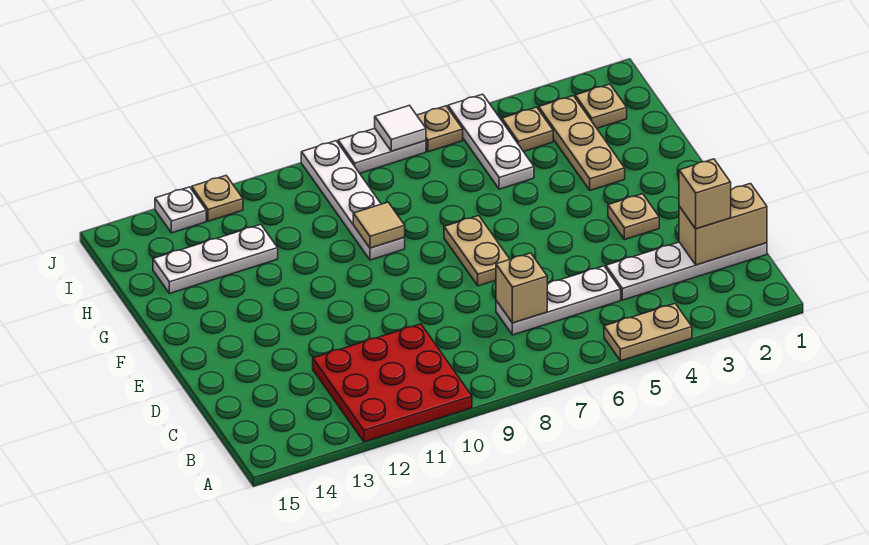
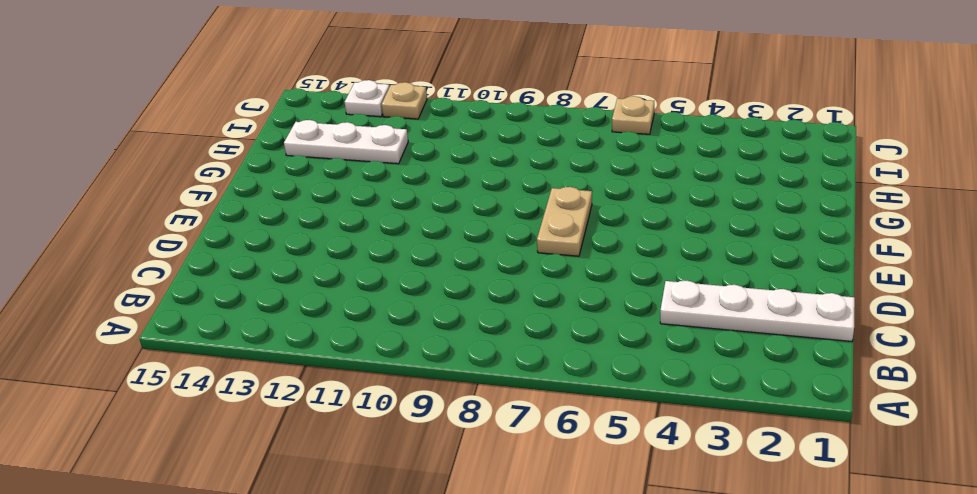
none -> tan plate A4:A5 level 1
none -> red plate A10:C12 level 1
none -> white plate C5:C7 level 1

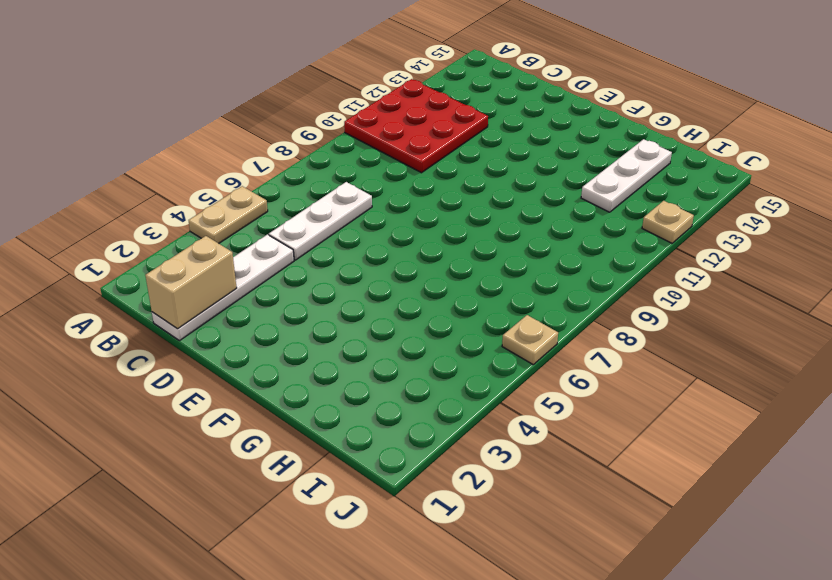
none -> tan plate E3 level 1
none -> tan plate E7:F7 level 1
none -> tan plate G3:I3 level 1

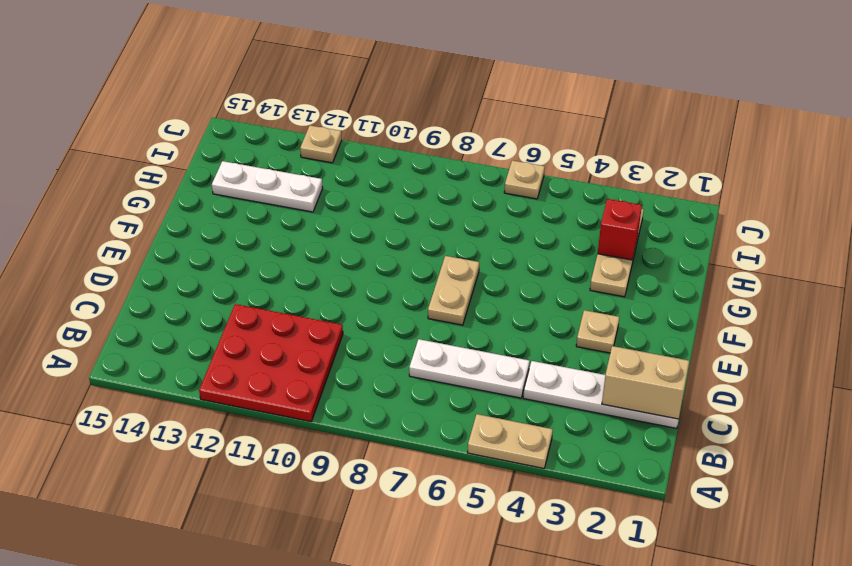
red brick H3 level 2 -> none
none -> white plate G9:J9 level 1
none -> white plate H5:J5 level 1
none -> tan plate I2 level 1

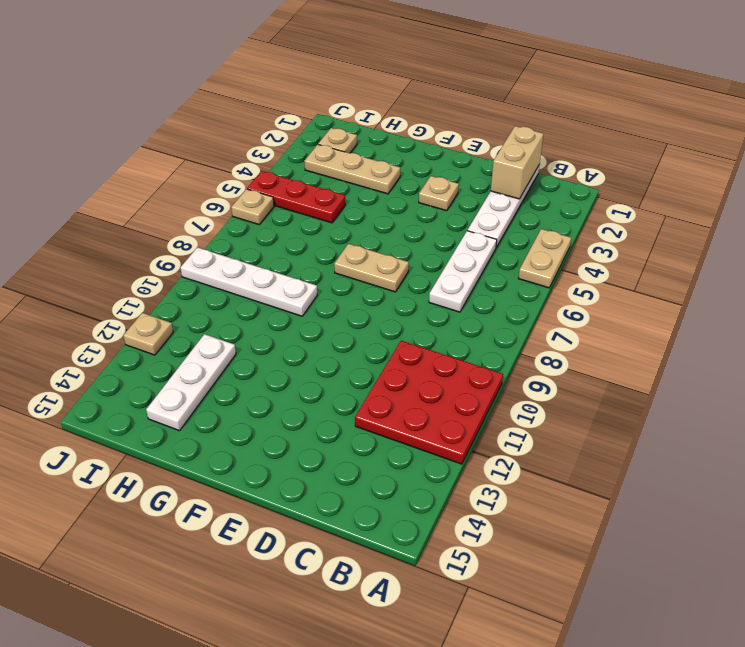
red plate H5:J5 level 1 -> white plate H5:J5 level 1
none -> tan plate I4 level 1
none -> white plate J7:J8 level 1
none -> white plate J13 level 1

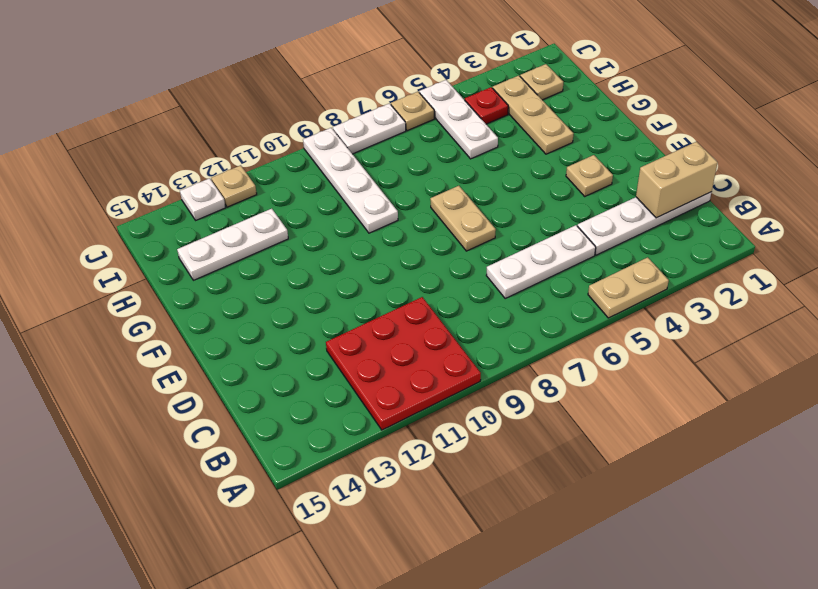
red plate I4 level 1 -> tan plate I4 level 1
none -> tan brick C7 level 2
none -> tan tile G9 level 2
none -> white tile J7 level 2

